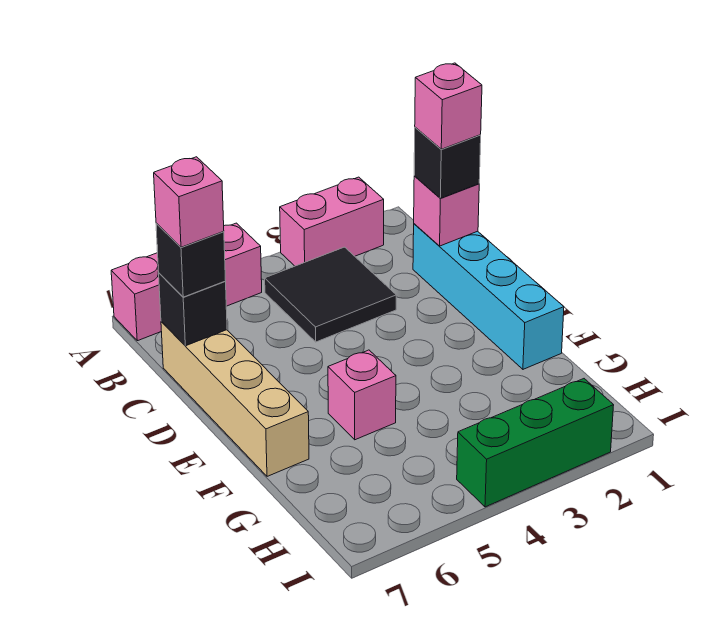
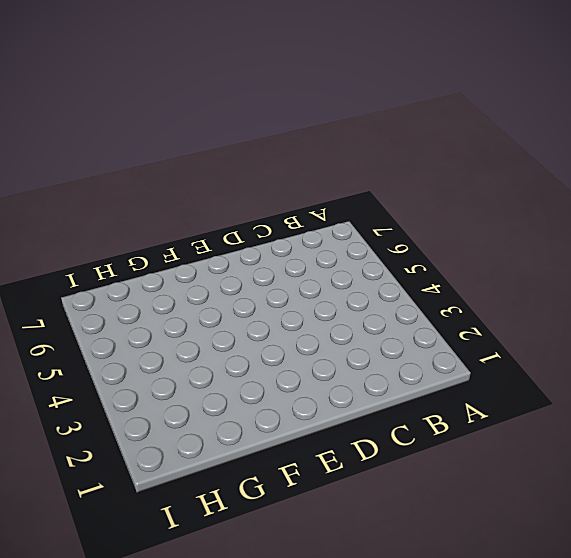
none -> pink brick A2:A3 level 1
none -> pink brick A5:A7 level 1
none -> black tile B3:C4 level 1

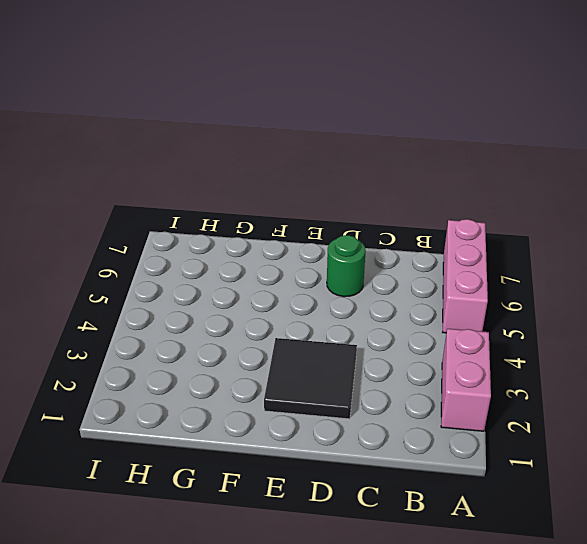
black tile D2:E3 level 1 -> black tile B3:C4 level 1
green round brick D6 level 1 -> none
none -> cyan brick C1:F1 level 1
none -> tan brick C7:F7 level 1
none -> pink brick F5 level 1

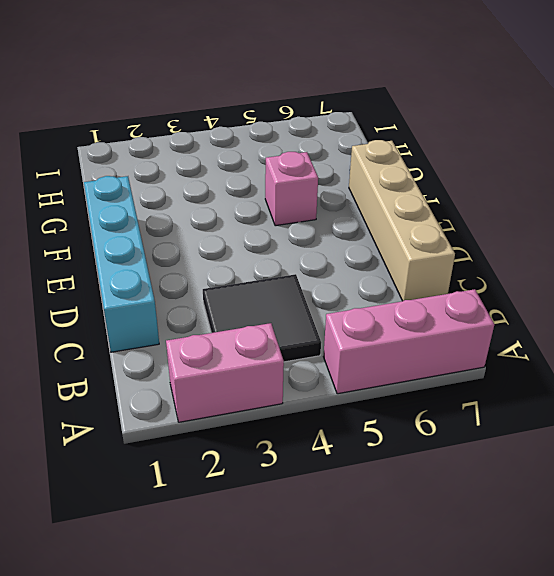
none -> green brick I2:I4 level 1
none -> pink brick C1 level 2
none -> black brick C7 level 2

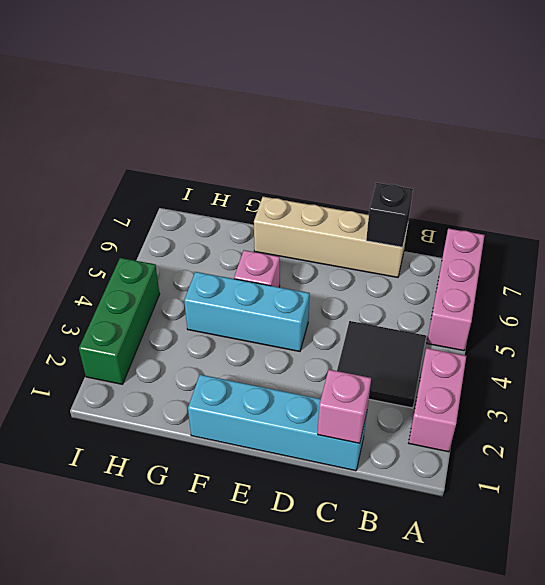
cyan brick E4:G4 level 1 -> none
none -> black brick C1 level 3
none -> black brick C7 level 3
none -> pink brick C1 level 4

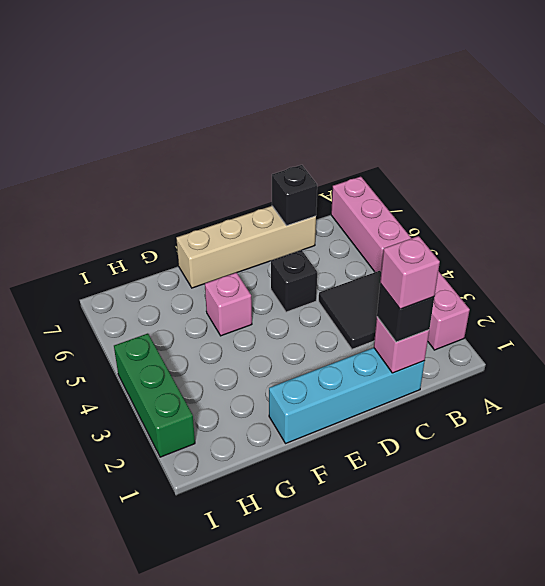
black brick D5 level 1 -> black brick C7 level 3
none -> pink brick C7 level 4

